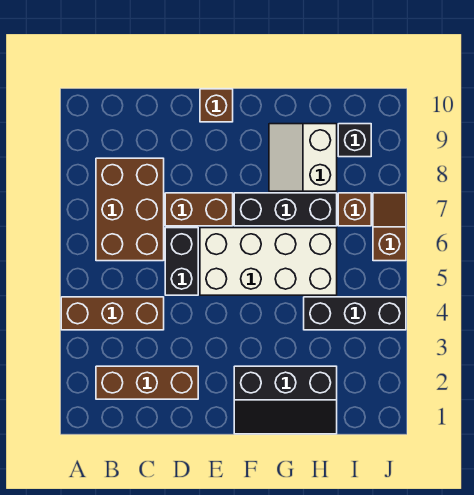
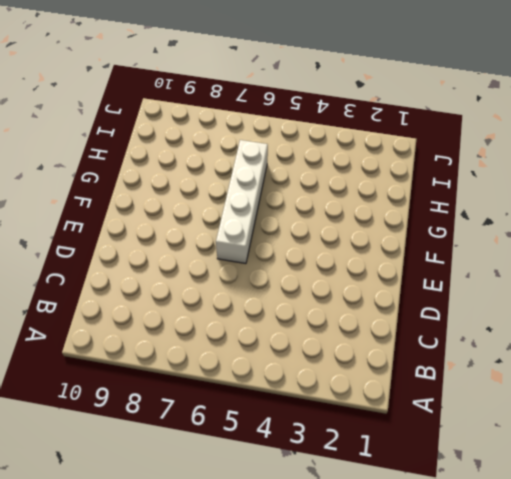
white brick E6:H6 level 1 -> white brick E5:H6 level 1
none -> brown brick A4:C4 level 1
none -> brown brick B2:D2 level 1
none -> brown brick B6:C8 level 1

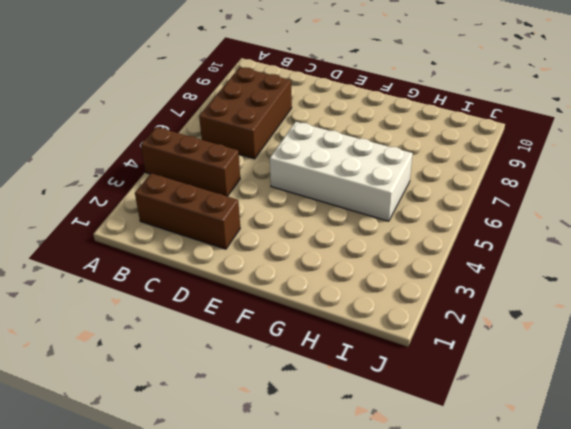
none -> black brick D5:D6 level 1
none -> brown brick D7:E7 level 1
none -> brown brick E10 level 1

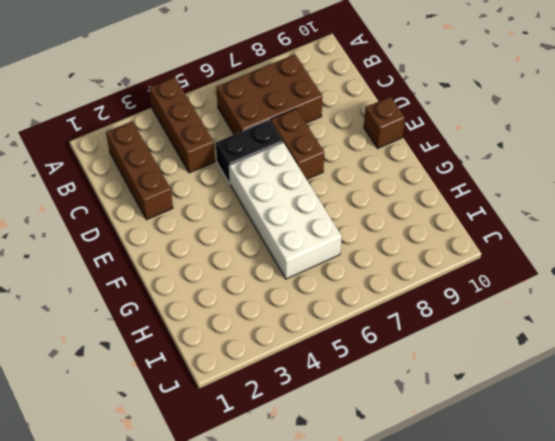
none -> black slope F1:H2 level 1 top 2
none -> black brick F7:H7 level 1
none -> white slope G8:H9 level 1 top H

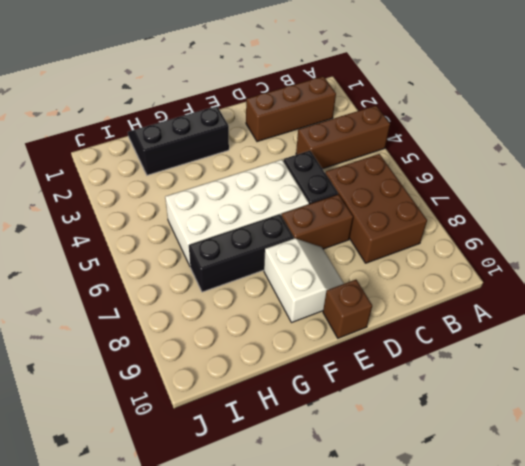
white slope E8:F9 level 1 top F -> white slope G8:H9 level 1 top H
none -> black brick H4:J4 level 1
none -> brown brick I7 level 1
none -> black brick I9 level 1

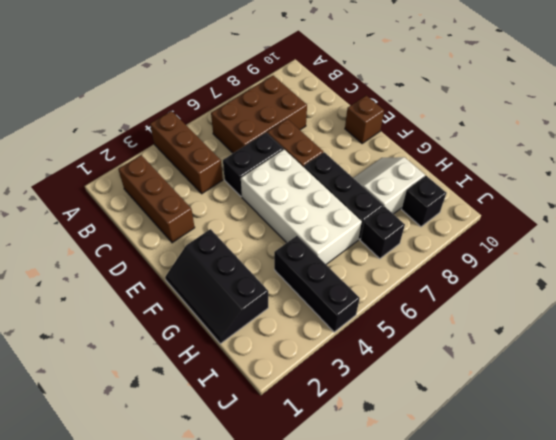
black brick I7 level 1 -> brown brick I7 level 1
none -> brown slope J6:J7 level 1 top 6

